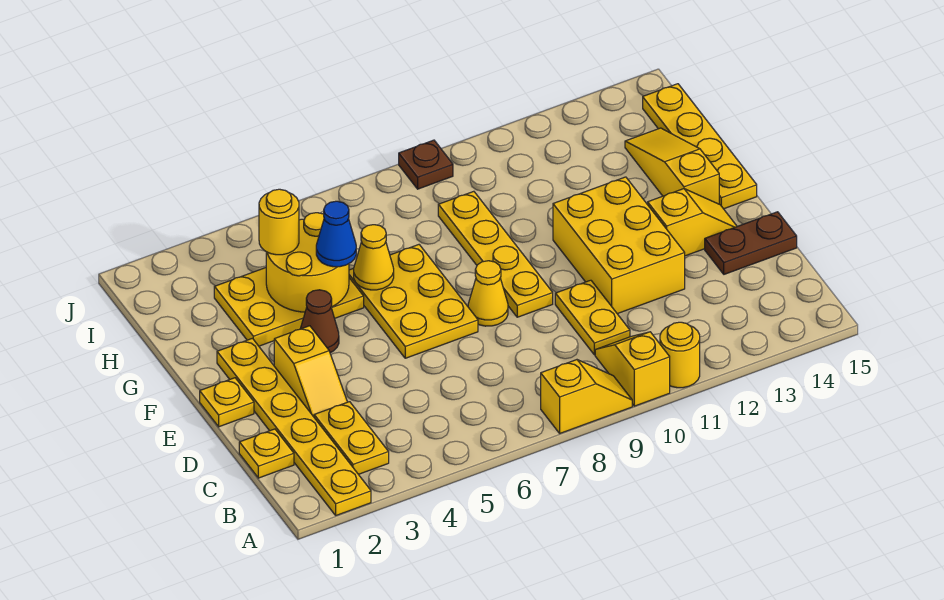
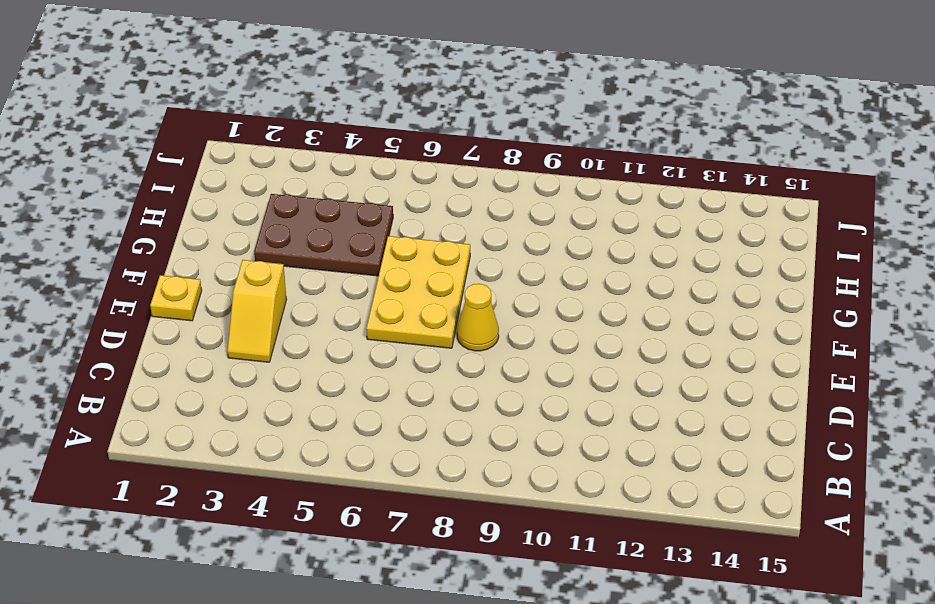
brown plate G3:H5 level 1 -> yellow plate G3:H5 level 1
none -> yellow plate A2:F2 level 1
none -> yellow slope A8:A9 level 1 top 8
none -> yellow slope A10:B10 level 1 top A

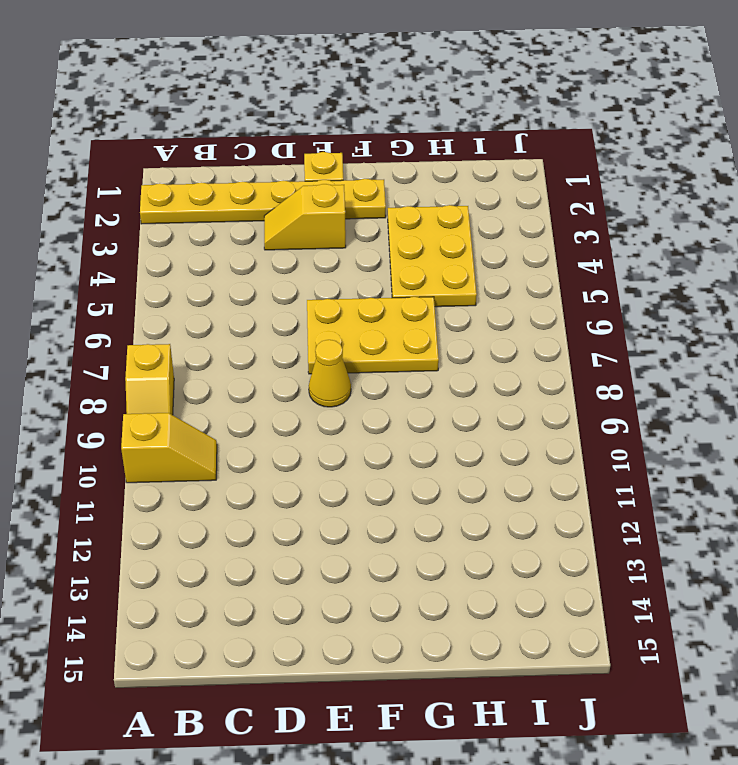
none -> yellow round brick A11 level 1
none -> yellow plate B3:C3 level 1
none -> yellow plate C1 level 1

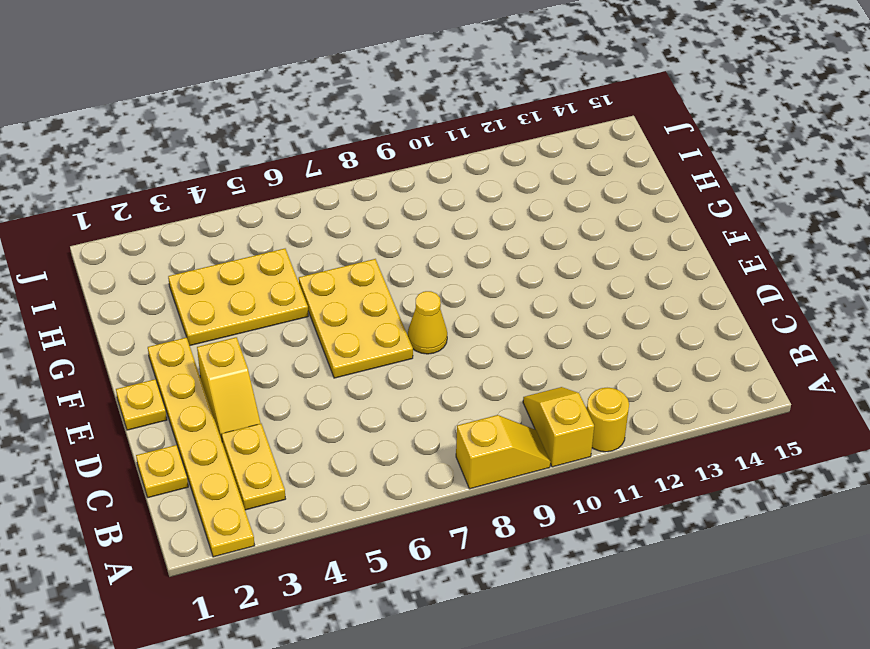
none -> yellow plate C10:D10 level 1
none -> yellow brick D11:F12 level 1
none -> brown plate D14:D15 level 1

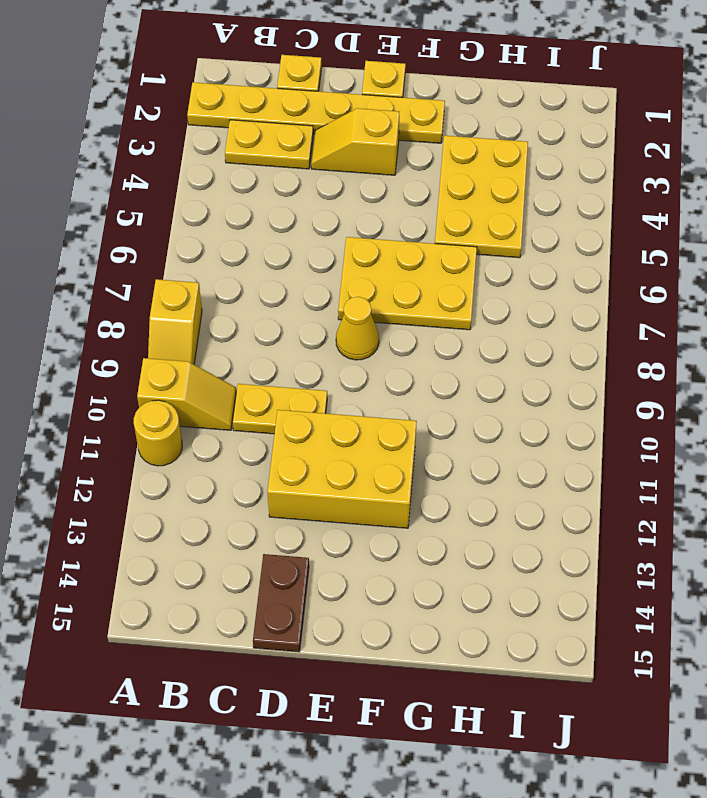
none -> yellow plate E9:H9 level 1
none -> yellow slope E13:E14 level 1 top 13
none -> brown cone F4 level 1

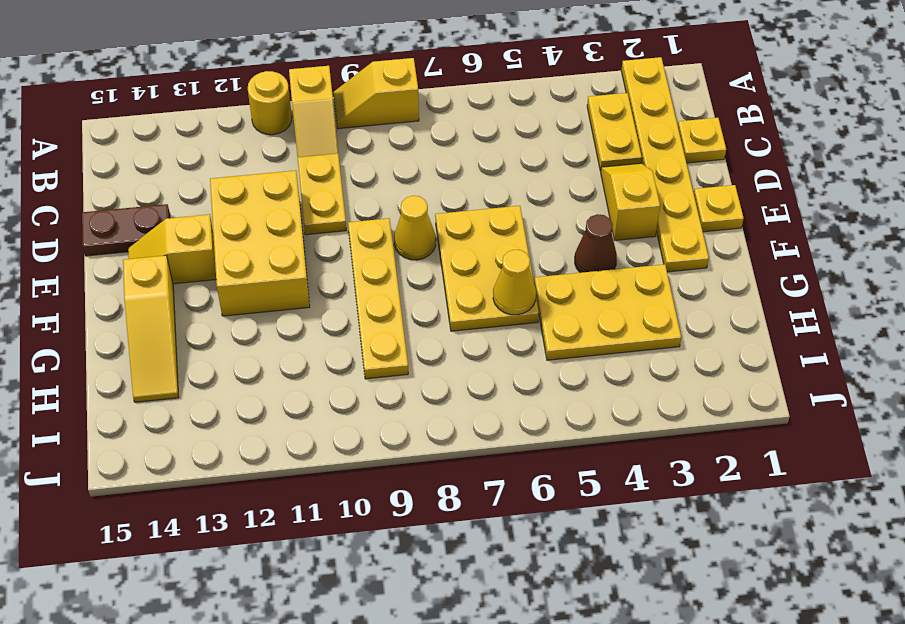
none -> yellow plate F15:I15 level 1
none -> brown plate J9 level 1
none -> yellow round brick G4:H5 level 2

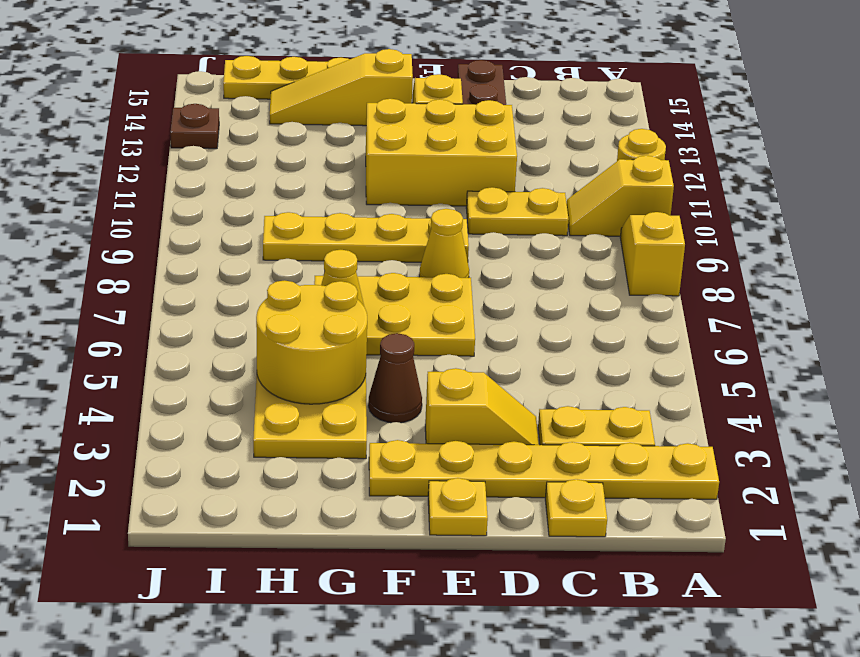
brown plate J13 level 1 -> brown plate J9 level 1
none -> blue cone G5 level 3
none -> yellow round brick H4 level 3

